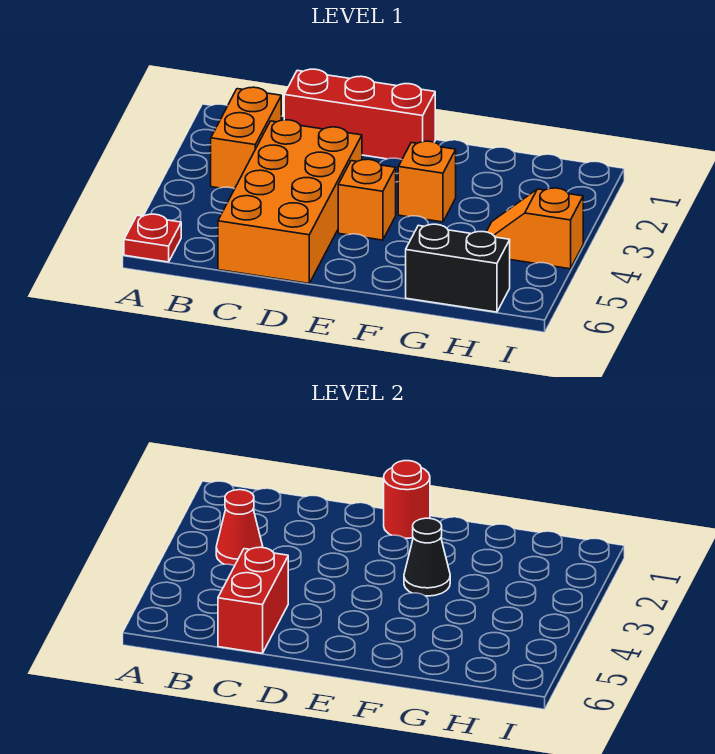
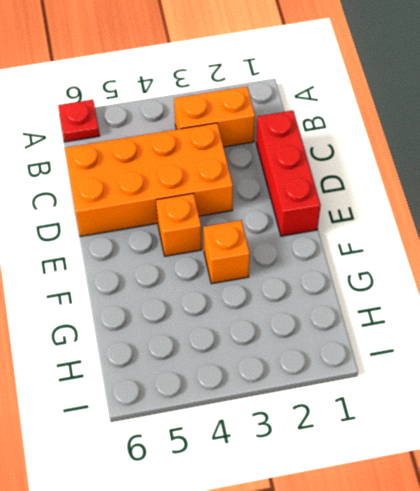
none -> black brick G6:H6 level 1
none -> orange slope H4:I4 level 1 top I
none -> red cone B3 level 2

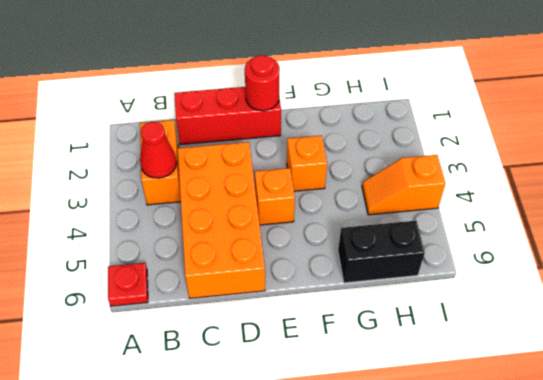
none -> red brick C5:C6 level 2
none -> black cone F3 level 2

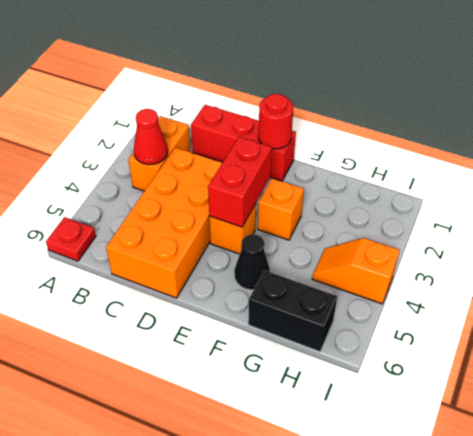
red brick E3:E4 level 2 -> red brick C5:C6 level 2
black cone F5 level 1 -> black cone F3 level 2

